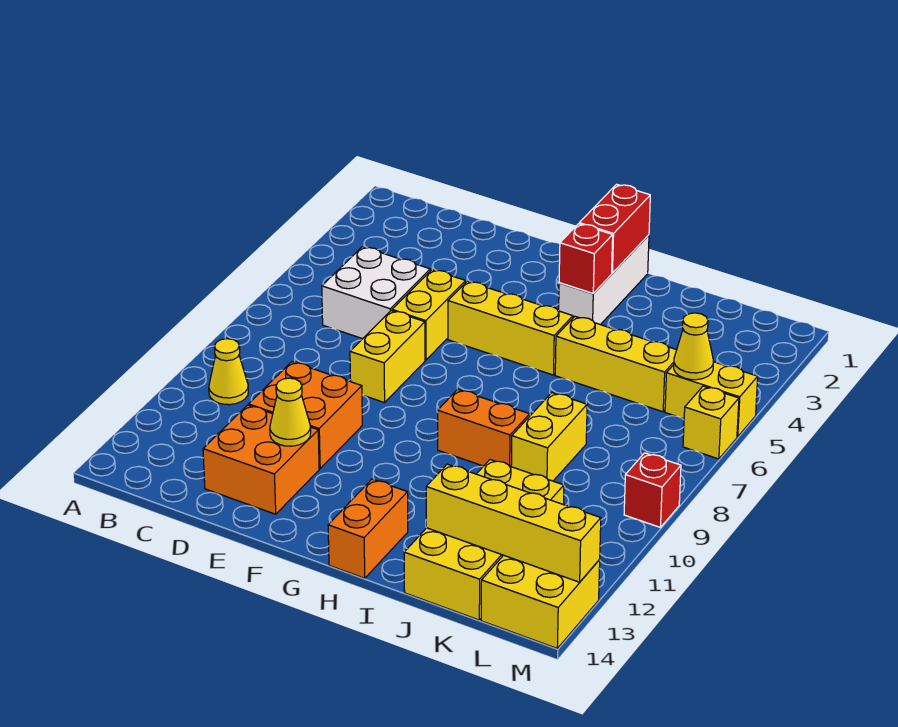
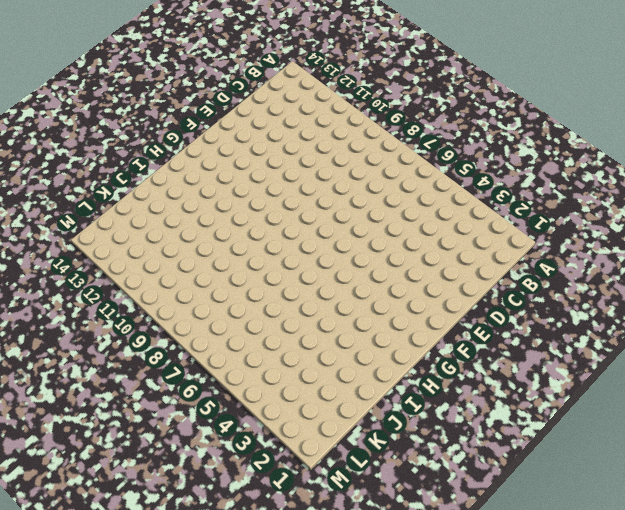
none -> yellow cone B10 level 1
none -> white brick C5:D6 level 1
none -> orange brick D10:E11 level 1

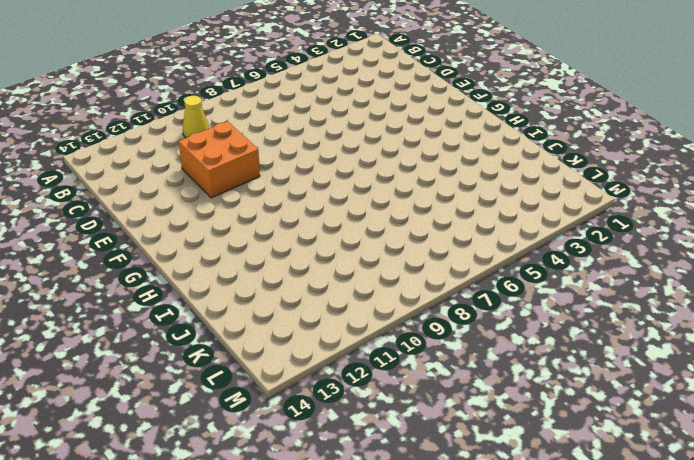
none -> white brick C5:D6 level 1
none -> orange brick D12:E13 level 1
none -> yellow brick E5:E6 level 1

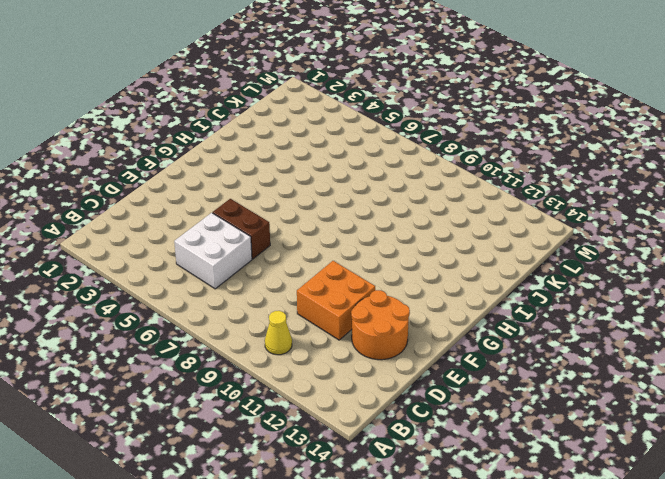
orange round brick D12:E13 level 1 -> orange brick D12:E13 level 1
brown brick E5:E6 level 1 -> yellow brick E5:E6 level 1
none -> yellow brick E7:E8 level 1
none -> yellow brick F5:H5 level 1
none -> white brick H1:H3 level 1

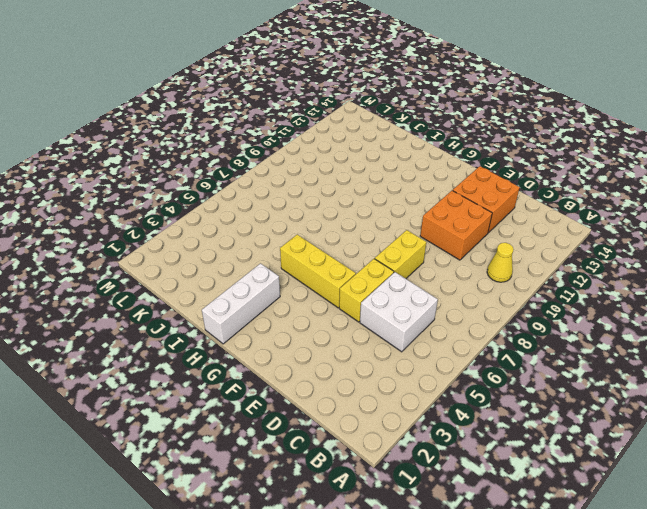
none -> orange brick H9:I9 level 1
none -> orange brick H13:H14 level 1
none -> yellow brick I5:K5 level 1

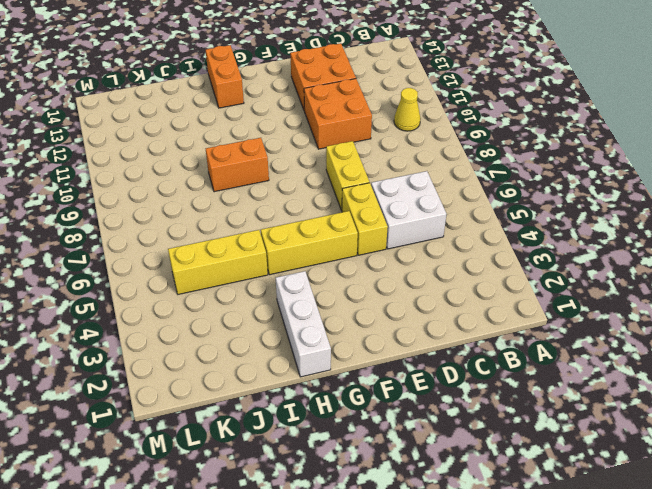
none -> yellow brick J8:J9 level 1
none -> yellow brick J11:K14 level 1
none -> yellow brick L5:M5 level 1

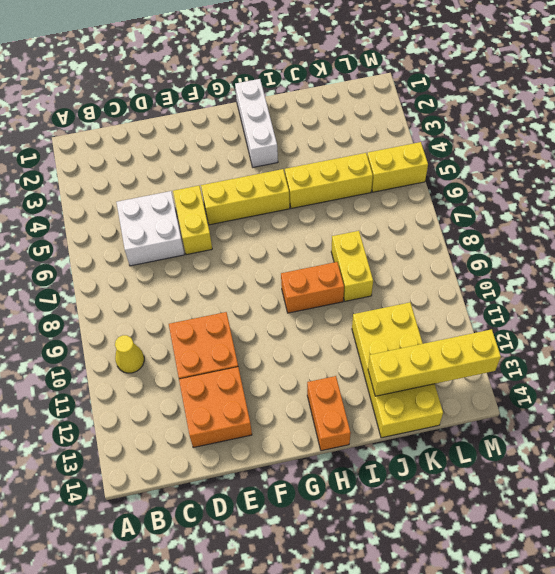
none -> yellow brick E7:E8 level 1
none -> yellow brick L13:M14 level 1
none -> yellow brick M6 level 1

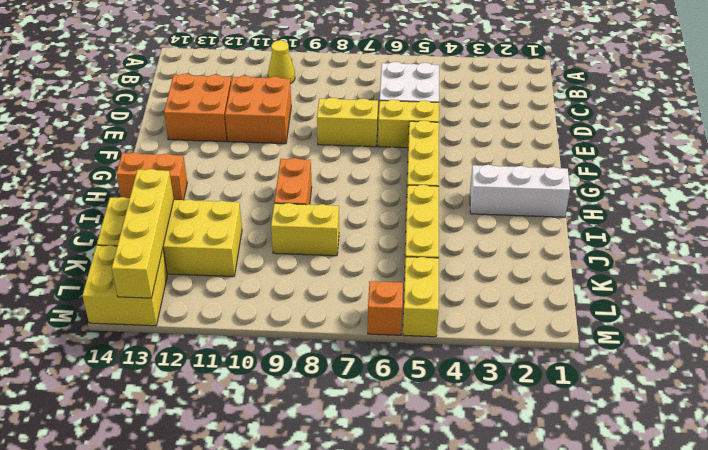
orange brick M6 level 1 -> yellow brick M6 level 1
none -> red brick M9 level 1
none -> yellow cone E12 level 2
none -> red brick H1:H2 level 2

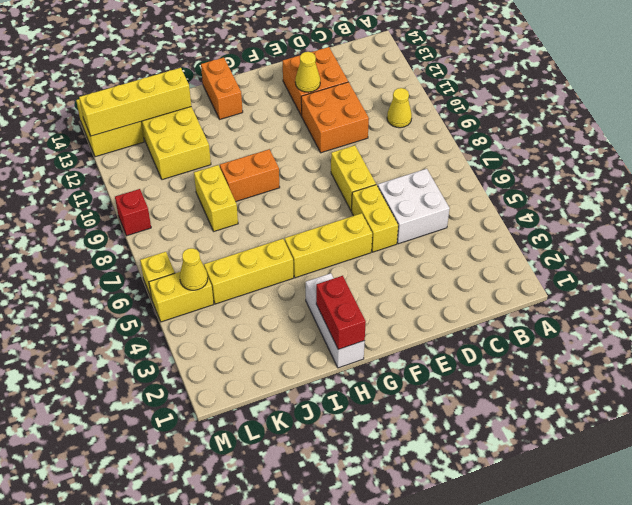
none -> red brick H3 level 2

